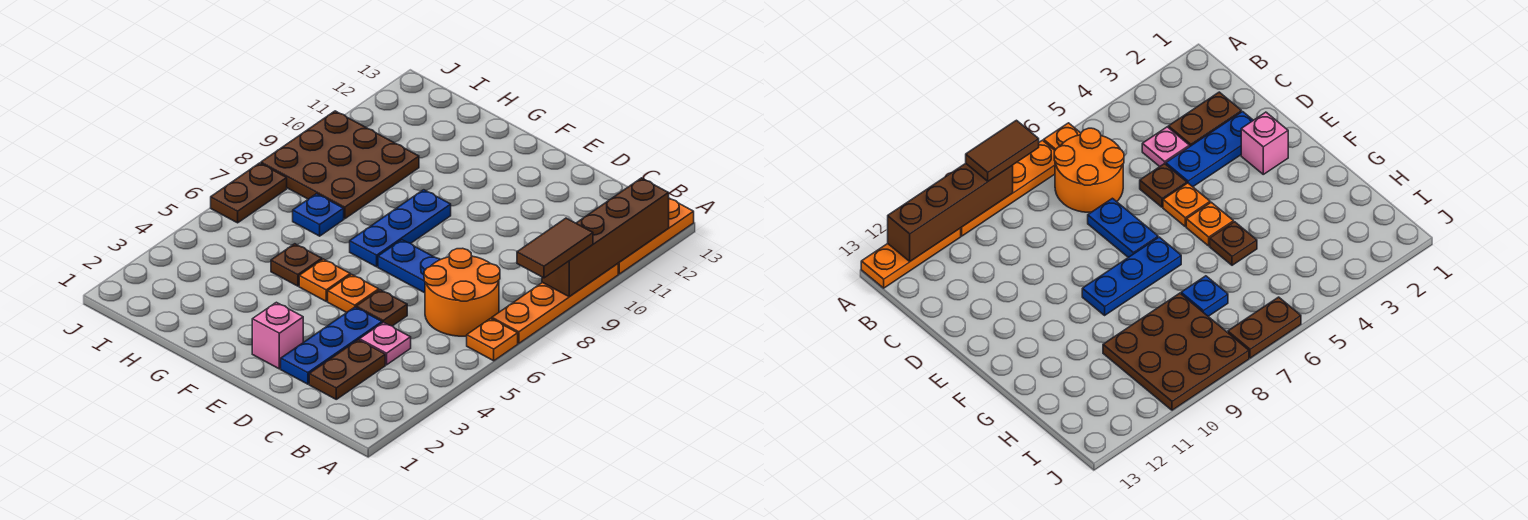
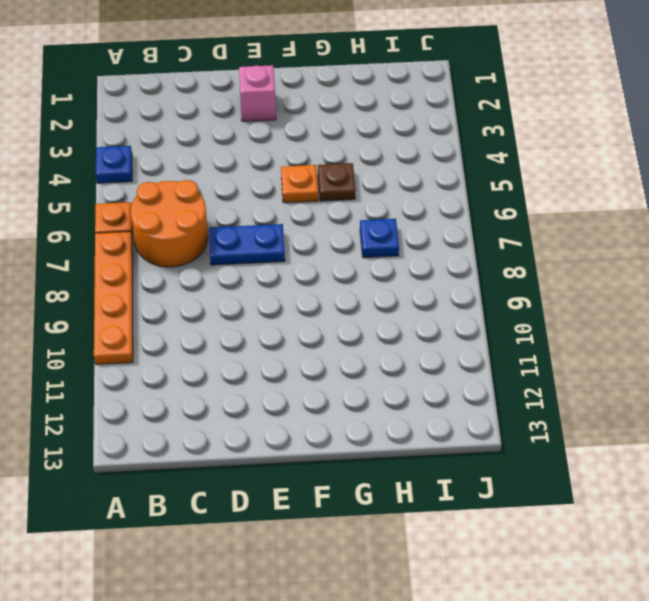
blue plate A4 level 1 -> none
none -> orange plate A11:A13 level 1
none -> brown plate C2:C3 level 1
none -> pink plate C4 level 1

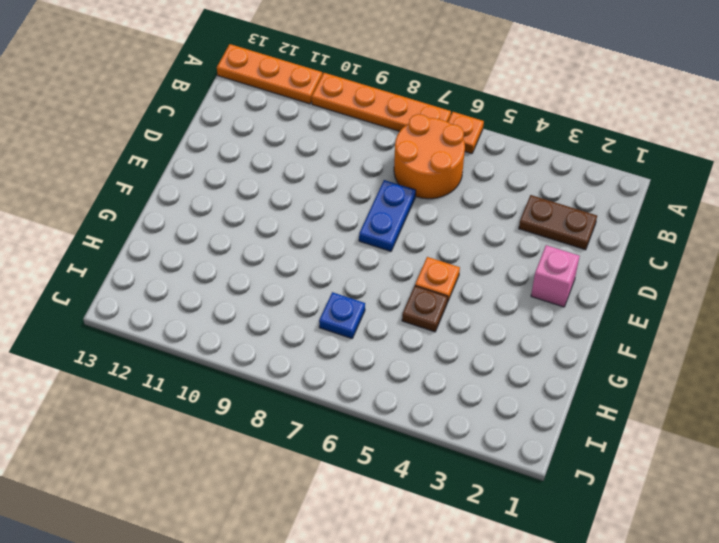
none -> pink plate C4 level 1
none -> blue plate D2:D4 level 1
none -> brown plate D5 level 1

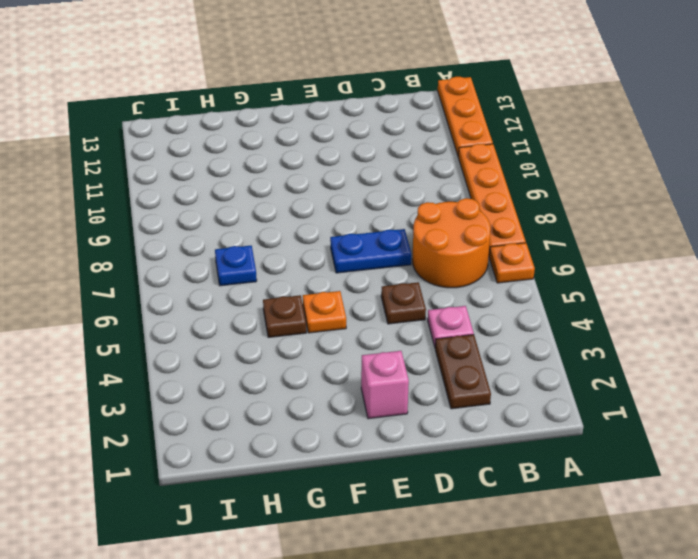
none -> blue plate D2:D4 level 1
none -> orange plate E5 level 1
none -> blue plate F7:F9 level 1

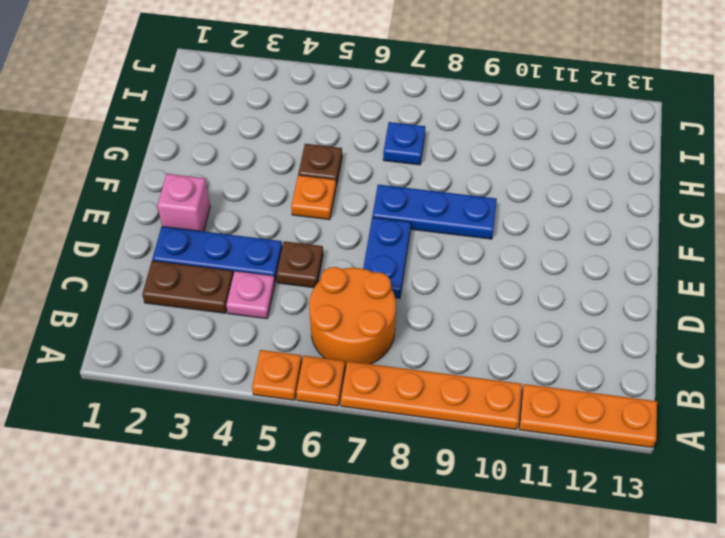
orange plate A5 level 1 -> orange plate E5 level 1
none -> brown plate H8:J10 level 1
none -> brown plate J6:J7 level 1
none -> brown brick A9:A12 level 2

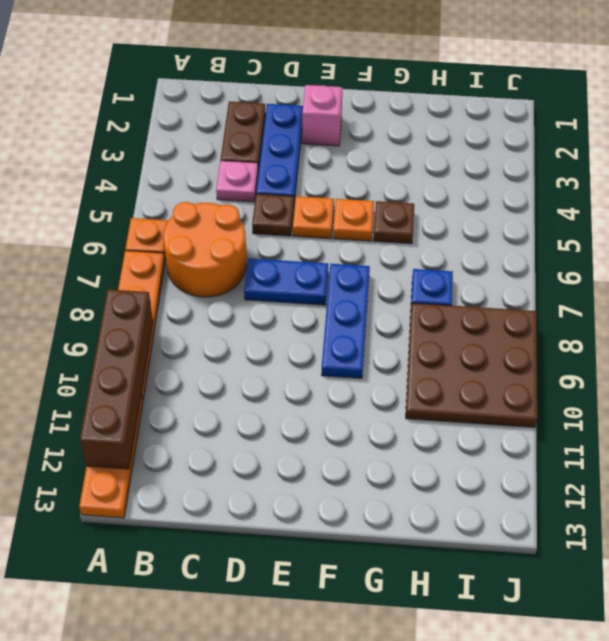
none -> brown plate J6:J7 level 1
none -> brown tile A8:A9 level 3

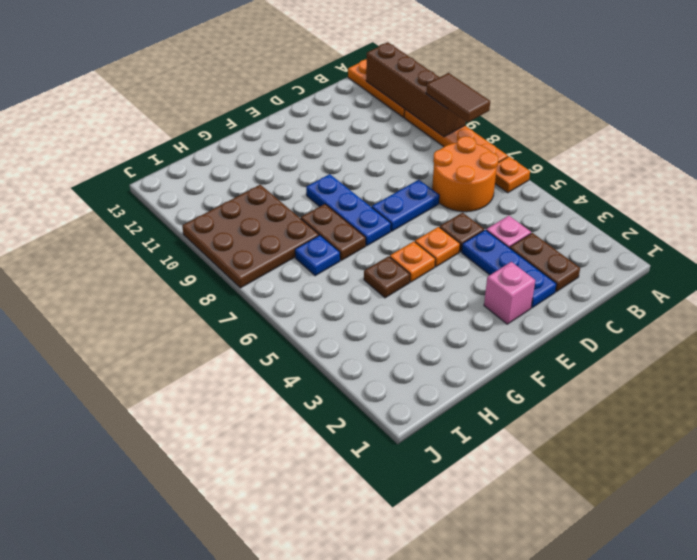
brown plate G7:G8 level 1 -> brown plate J6:J7 level 1

